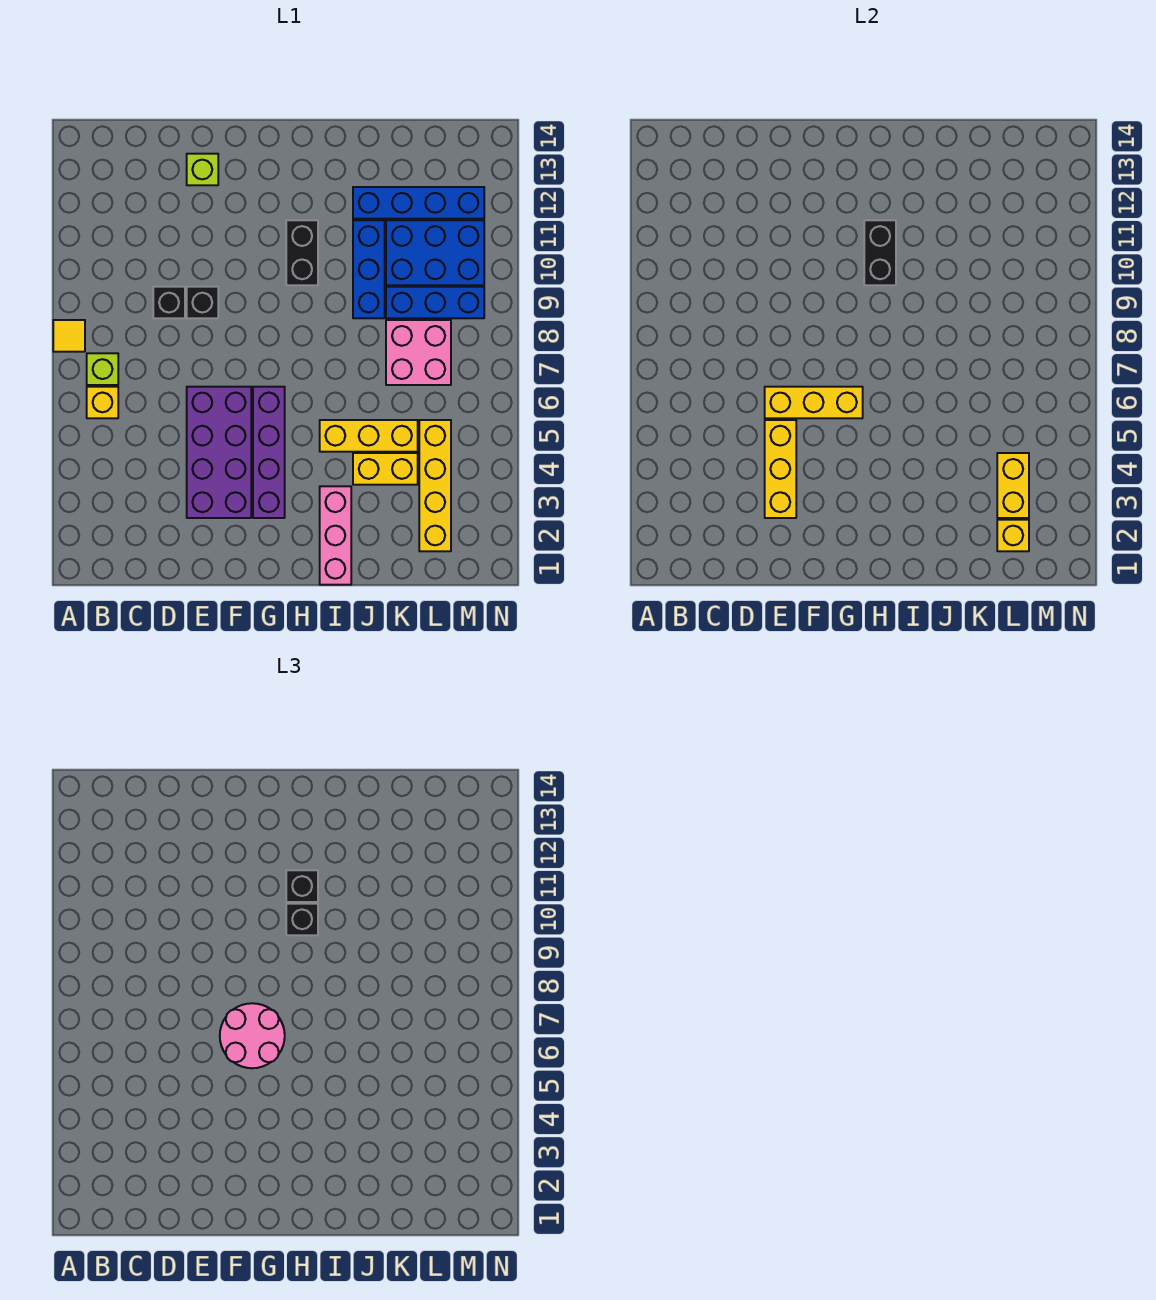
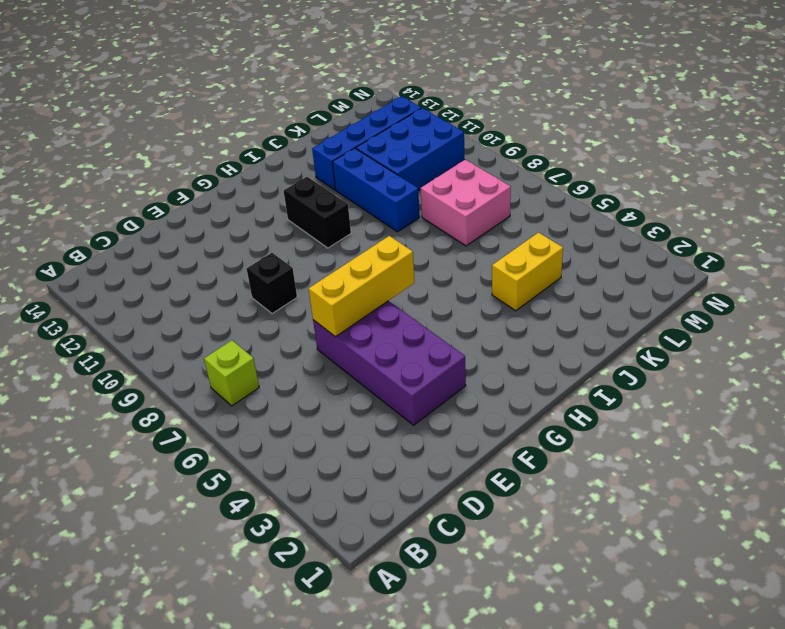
none -> yellow tile A8 level 1
none -> yellow brick B6 level 1
none -> black brick D9 level 1

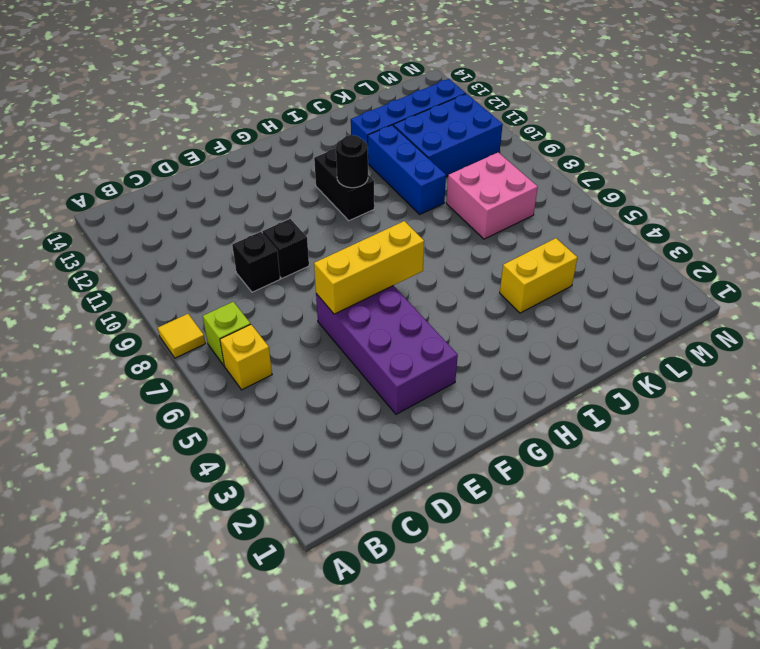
black round brick H10 level 2 -> black brick H10:H11 level 2
none -> lime brick E13 level 1
none -> purple brick G3:G6 level 1
none -> pink brick I1:I3 level 1

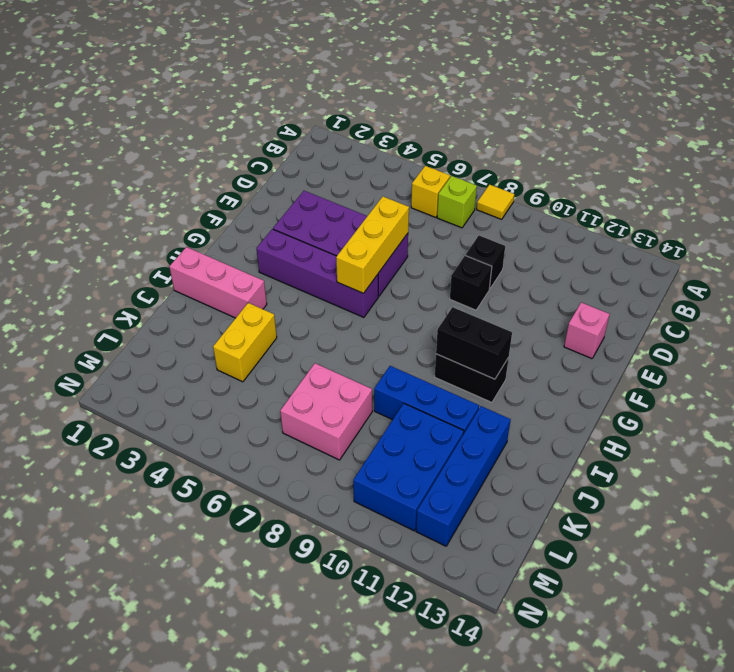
pink brick E13 level 1 -> lime brick E13 level 1
none -> yellow brick I5:K5 level 1
none -> blue brick K9:M9 level 1
none -> yellow brick L2:L5 level 1

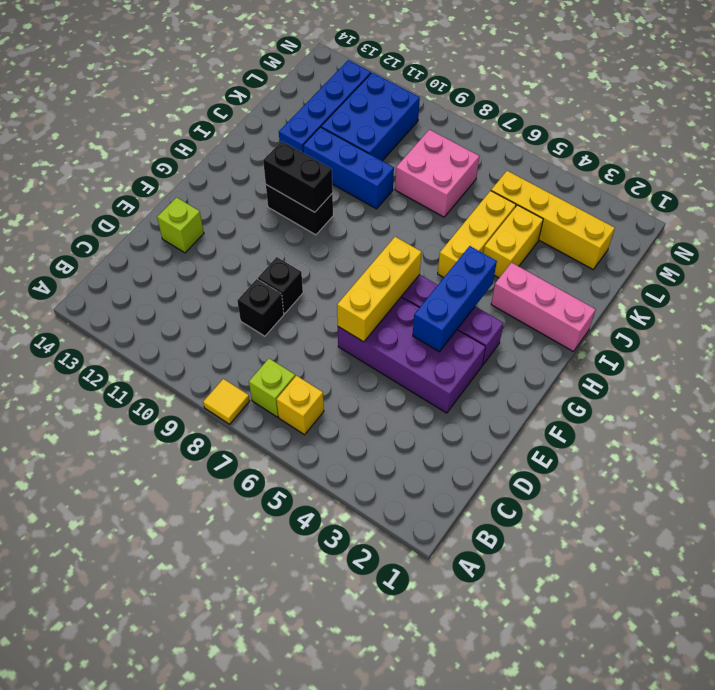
blue brick F4:H4 level 2 -> blue brick K9:M9 level 1
none -> yellow brick E3:E5 level 2
none -> yellow brick L2 level 2
none -> yellow brick L3:L4 level 2

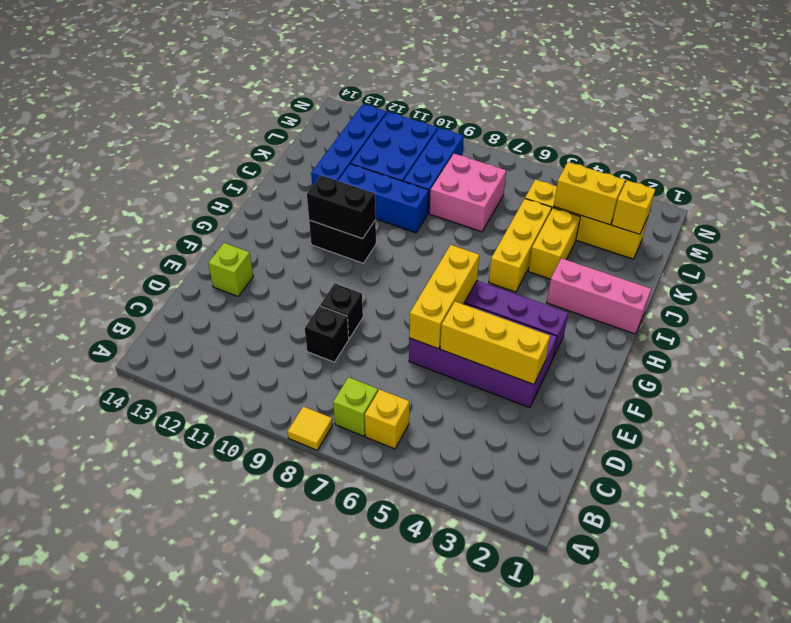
none -> pink round brick F6:G7 level 3
none -> black brick H10 level 3
none -> black brick H11 level 3

